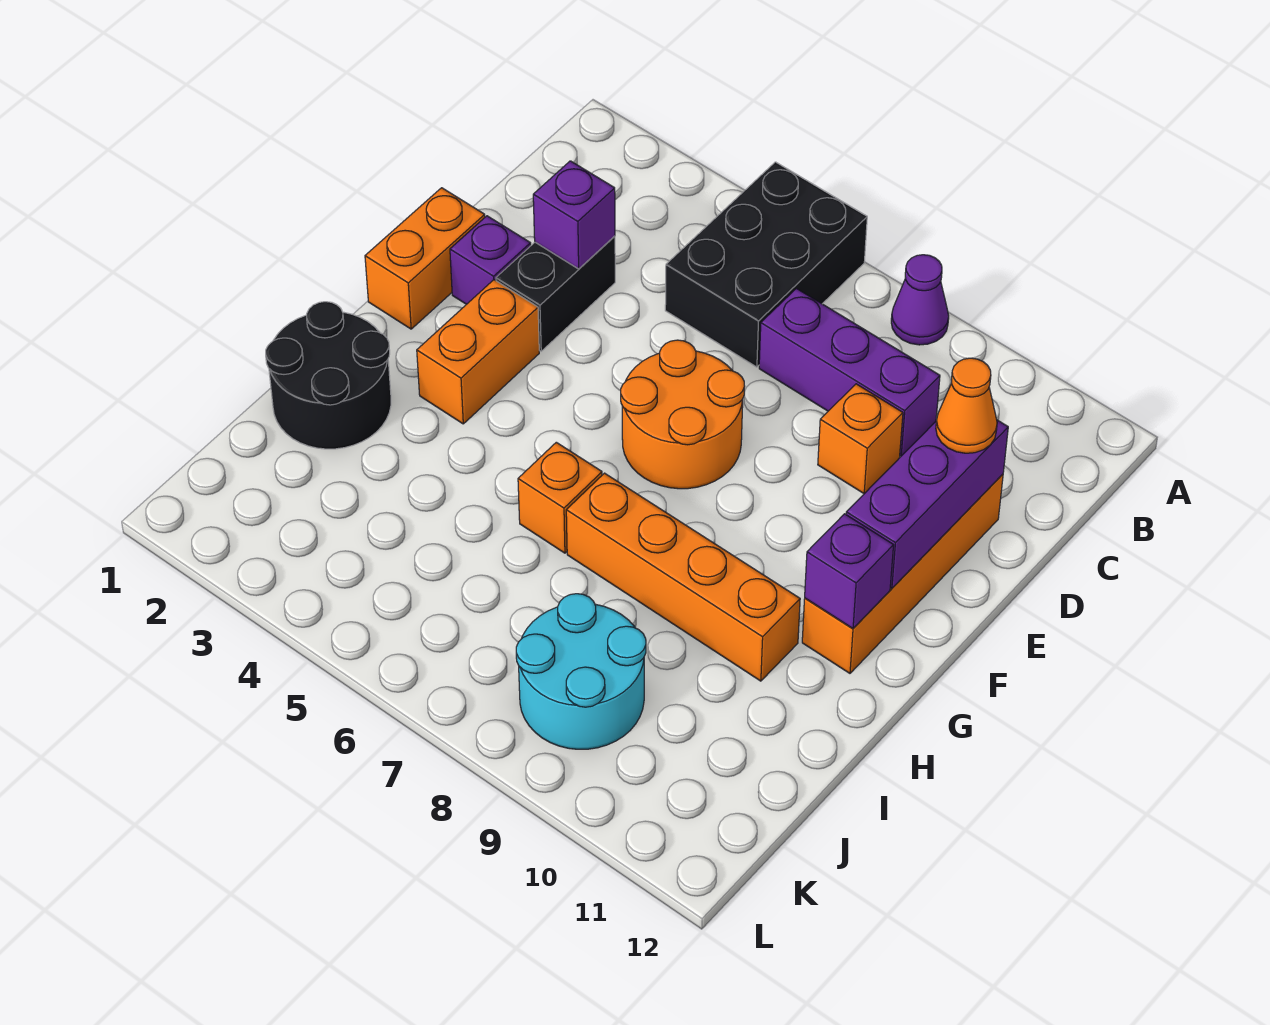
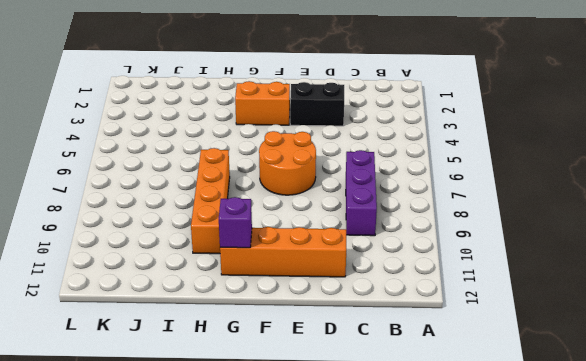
none -> black brick A5:C6 level 1
none -> purple cone A8 level 1
none -> orange brick D9 level 1

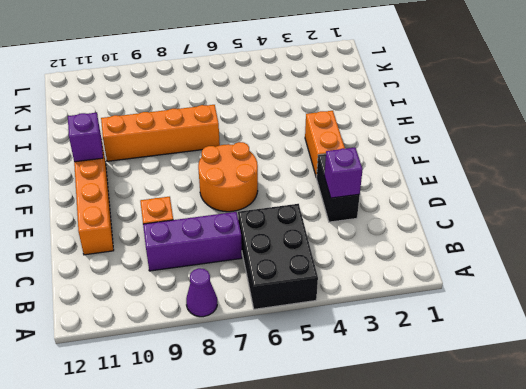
none -> orange brick E1:F1 level 1
none -> purple brick E2 level 1
none -> black round brick H1:I2 level 1

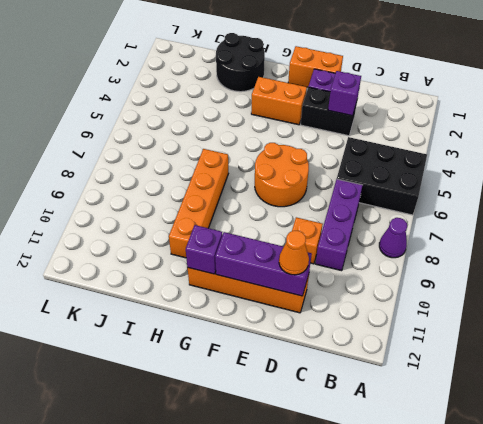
none -> orange brick H6 level 1
none -> cyan round brick J8:K9 level 1

